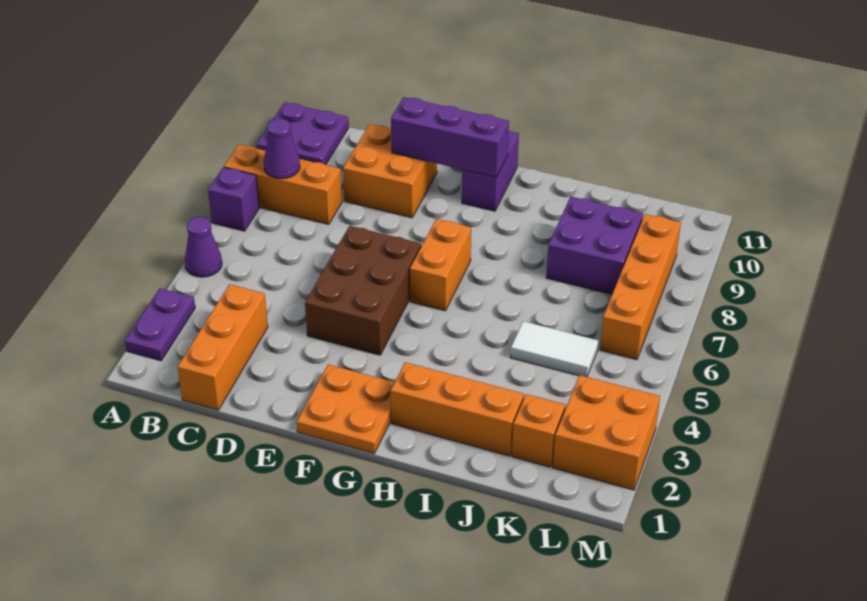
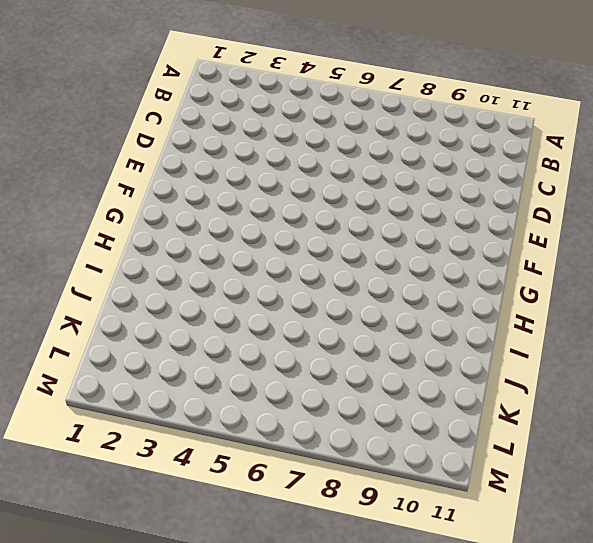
none -> purple plate A2:A3 level 1
none -> purple cone A5 level 1
none -> purple brick A7 level 1

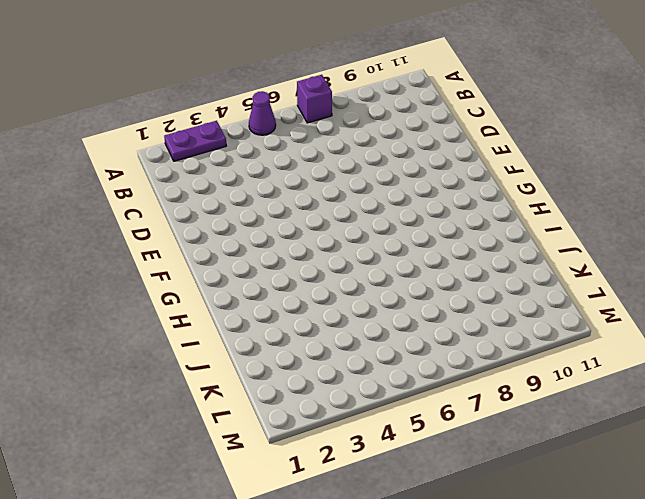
none -> orange brick A8:C8 level 1
none -> purple plate A10:B11 level 1
none -> orange brick C1:C3 level 1

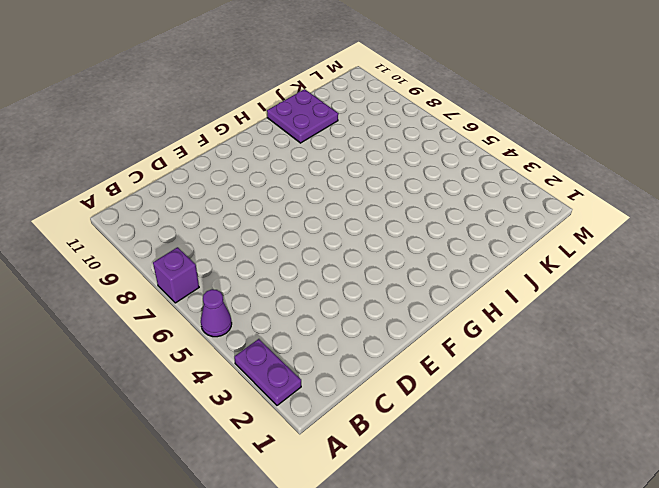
purple plate I10:J11 level 1 -> purple plate A10:B11 level 1
none -> orange brick A8:C8 level 1
none -> orange brick C1:C3 level 1
none -> orange brick D9:E10 level 1

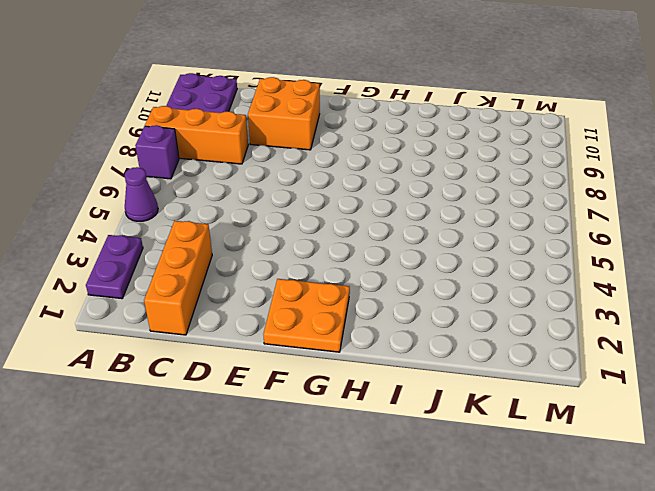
none -> brown brick E4:F6 level 1
none -> orange brick G6:G7 level 1
none -> purple brick G10:G11 level 1

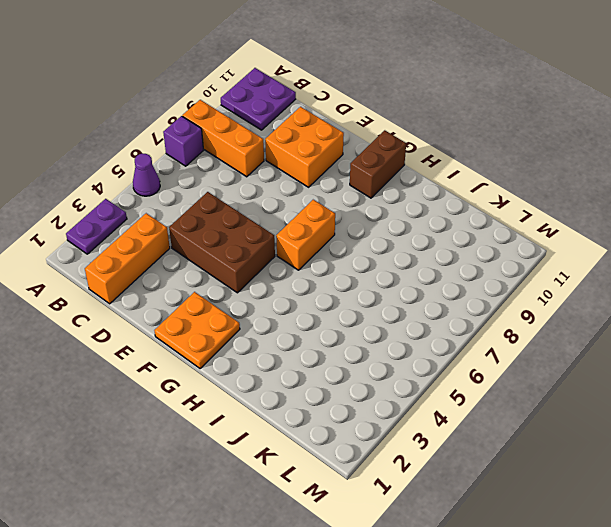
brown brick D4:F5 level 1 -> brown brick E4:F6 level 1
brown brick G10:G11 level 1 -> purple brick G10:G11 level 1
none -> orange brick H2:J2 level 1
none -> white tile J5:K5 level 1
none -> purple brick J8:K9 level 1

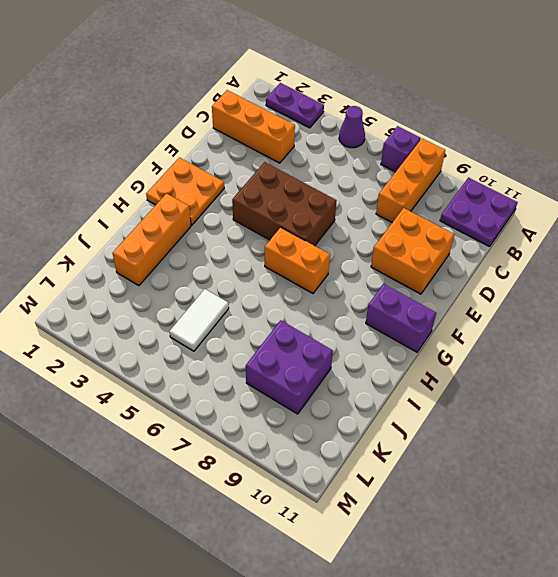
none -> orange brick K2 level 1
none -> orange brick L2:M3 level 1
none -> orange brick L6:L9 level 1

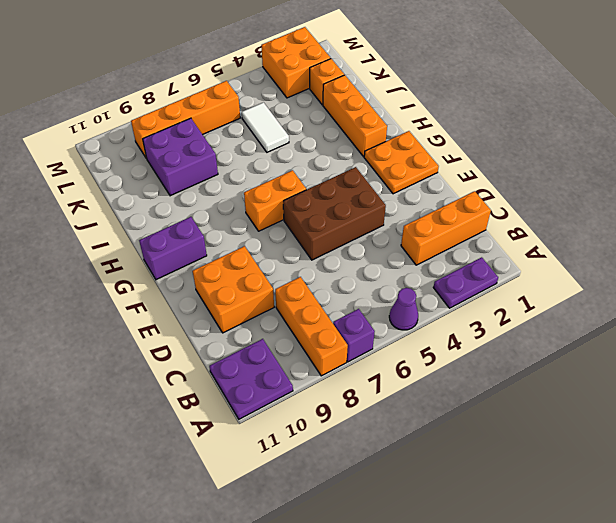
none -> purple cone B8 level 2
none -> purple brick E10:G10 level 2

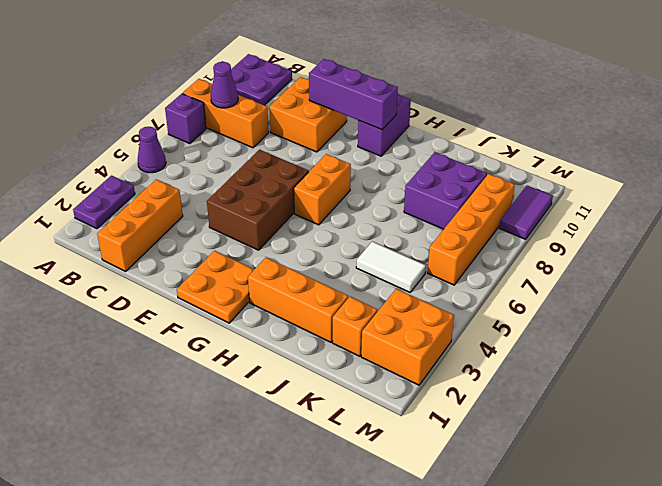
purple tile M9:M10 level 1 -> none

